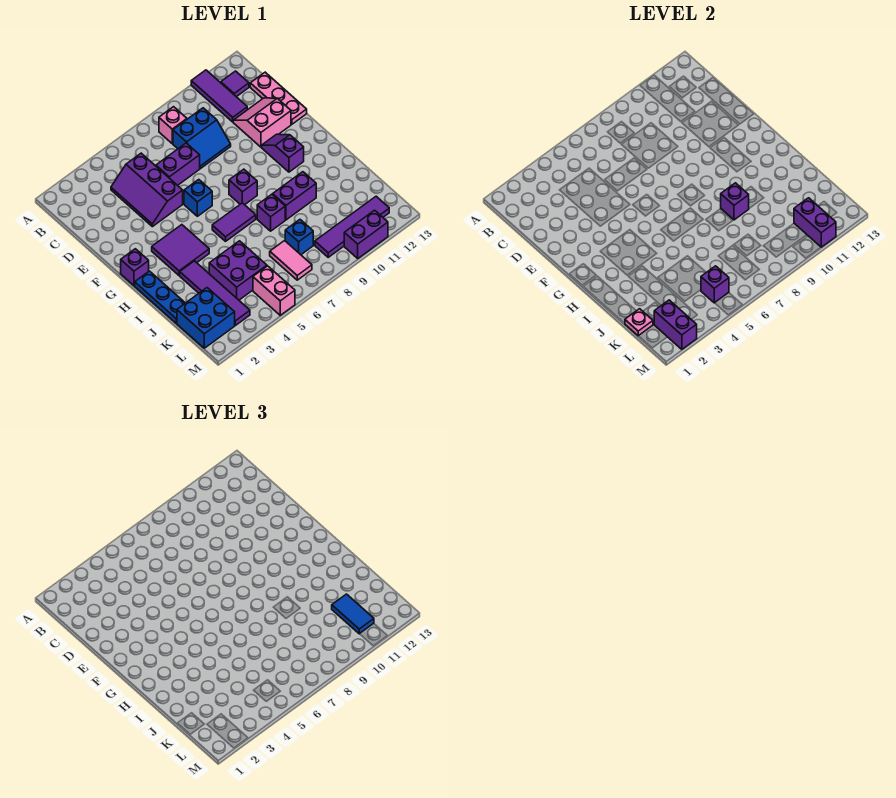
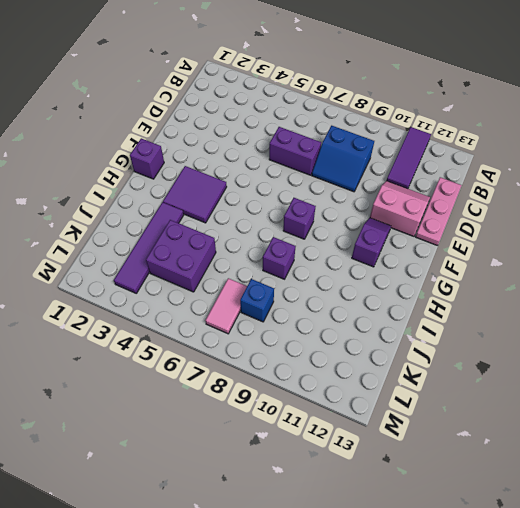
none -> pink brick B8 level 1
none -> purple tile B12 level 1
none -> purple slope C4:E5 level 1 top 5
none -> blue brick F6 level 1

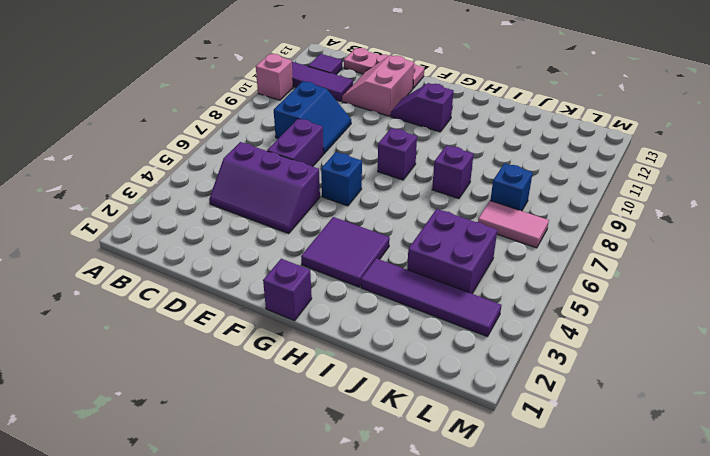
pink brick A10 level 1 -> pink brick B8 level 1
none -> blue plate H1:J1 level 1
none -> purple tile H6:H7 level 1
none -> purple brick I9:I10 level 1
none -> blue brick K1:L2 level 1

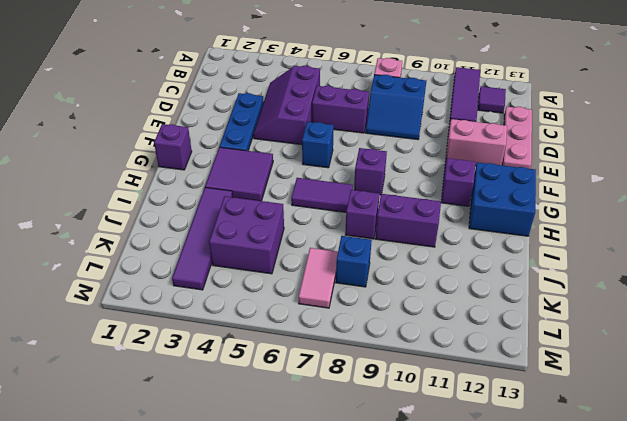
blue plate D3:F3 level 1 -> blue plate H1:J1 level 1
blue brick G12:H13 level 1 -> blue brick K1:L2 level 1
none -> pink brick L5:M5 level 1
none -> purple tile L9:L12 level 1
none -> purple brick M10:M11 level 1
none -> purple brick I9 level 2

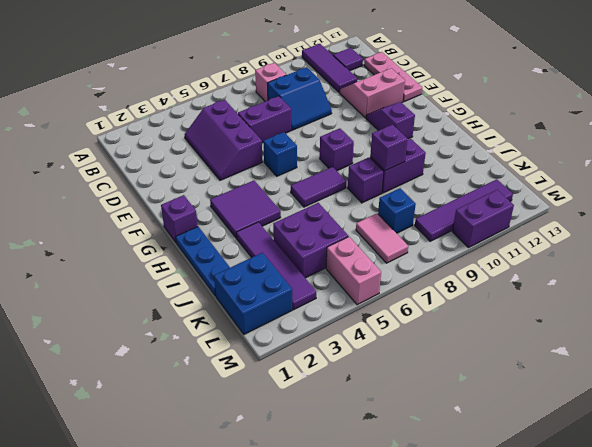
none -> pink plate K1 level 2
none -> purple brick L2:M2 level 2
none -> purple brick L5 level 2
none -> purple brick L11:M11 level 2

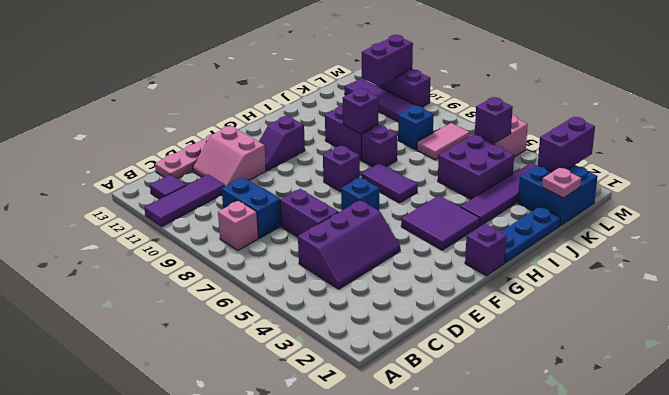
none -> blue tile K11:L11 level 3

